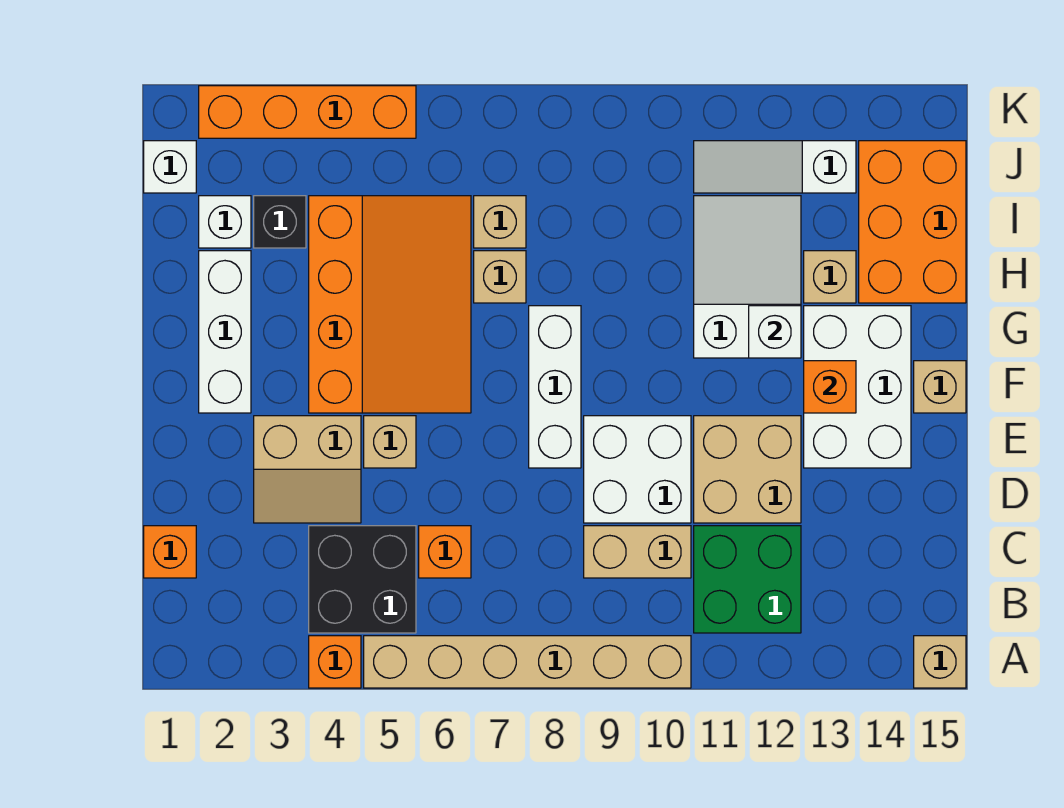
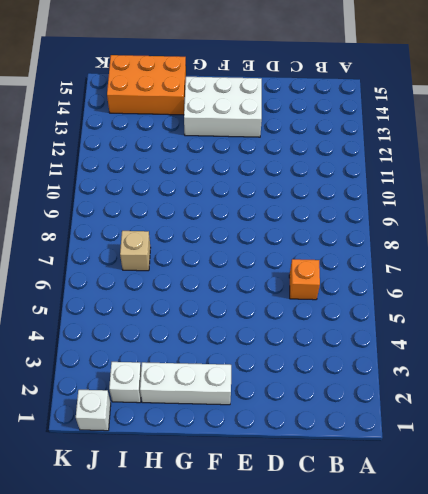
none -> orange brick A4 level 1
none -> tan brick A5:A10 level 1
none -> tan brick A15 level 1

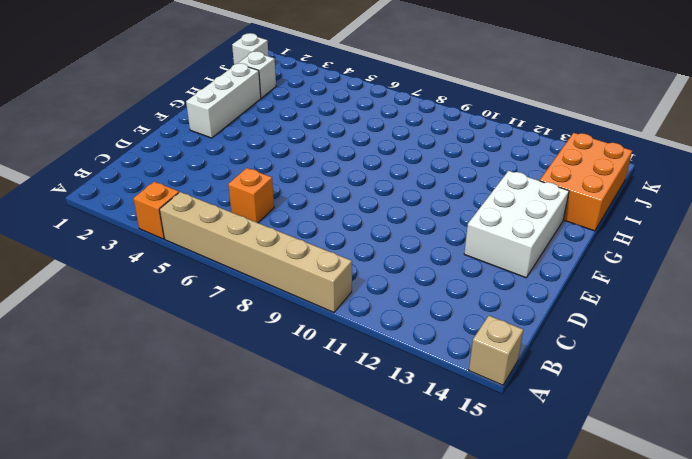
none -> black brick B4:C5 level 1
none -> green brick B11:C12 level 1
none -> orange brick C1 level 1

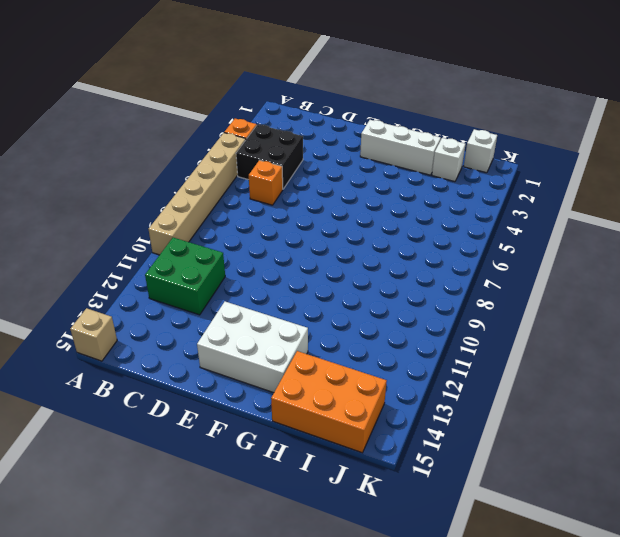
none -> orange brick C1 level 1
none -> tan brick C9:C10 level 1
none -> tan slope D3:E4 level 1 top E

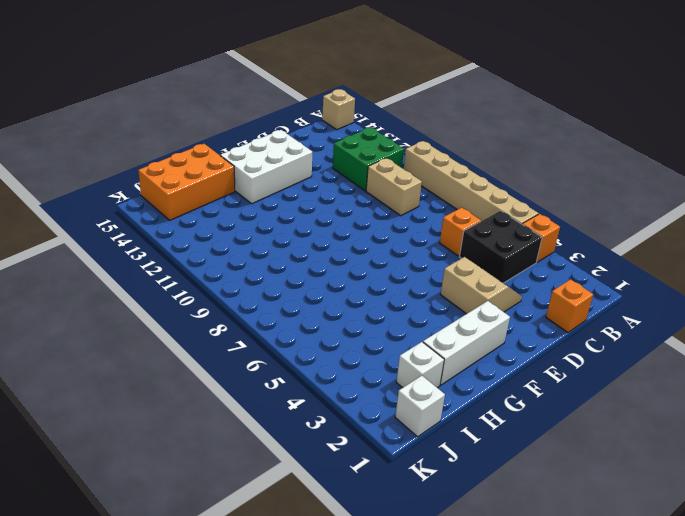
none -> white brick D9:E10 level 1
none -> tan brick D11:E12 level 1
none -> tan brick E5 level 1

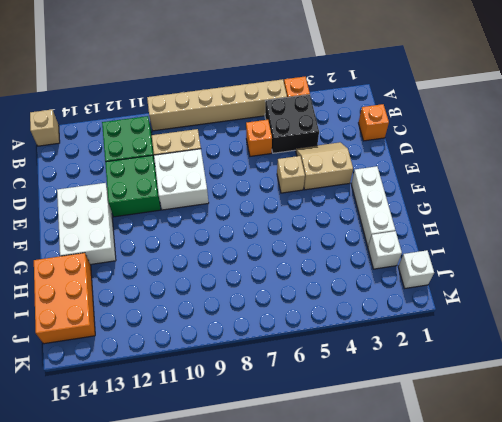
green brick D11:E12 level 1 -> tan brick D11:E12 level 1
none -> white brick E8:G8 level 1
none -> orange slope F4:I6 level 1 top 4
none -> tan brick F15 level 1

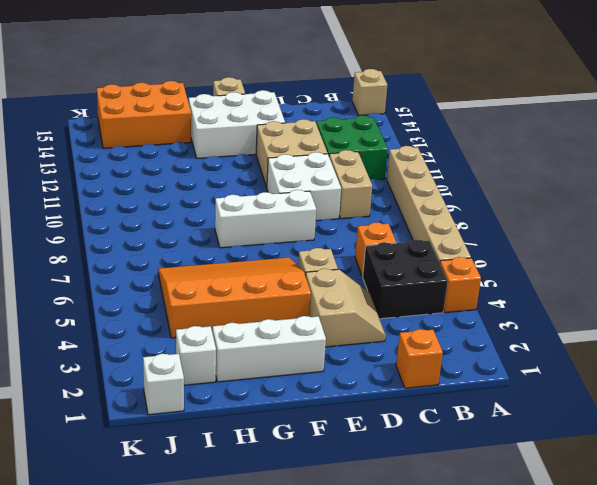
none -> white slope G11:I12 level 1 top G
none -> tan brick H7 level 1
none -> tan brick H13 level 1

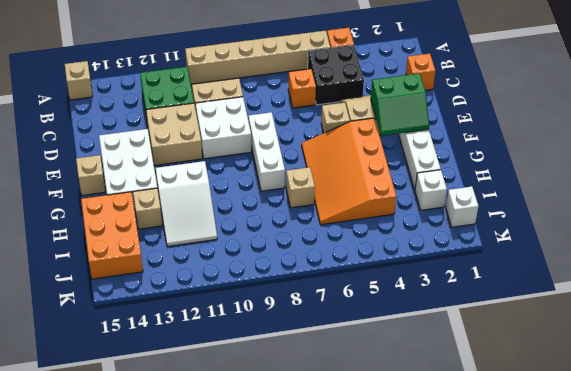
green slope E2:F3 level 2 top E -> none
none -> black brick I3 level 1
none -> tan brick I7 level 1
none -> white slope J11:J13 level 1 top 13

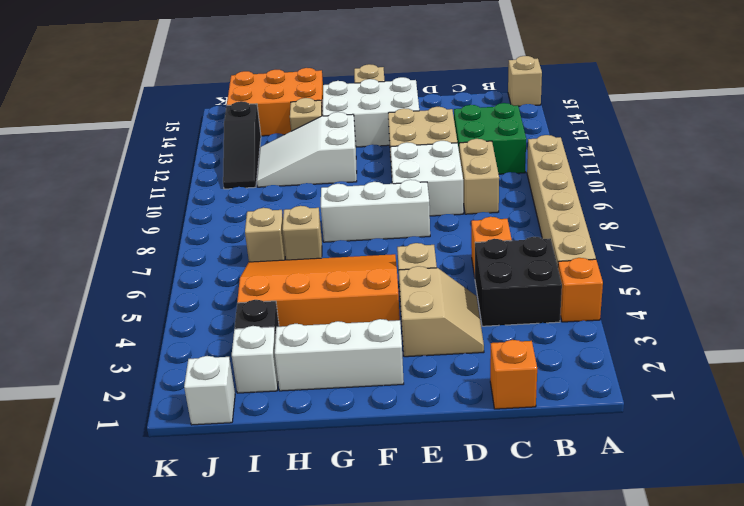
black slope J11:J13 level 1 top 13 -> white slope J11:J13 level 1 top 13
none -> orange brick K2:K5 level 1
none -> orange brick F13 level 2
none -> white brick G12 level 2

